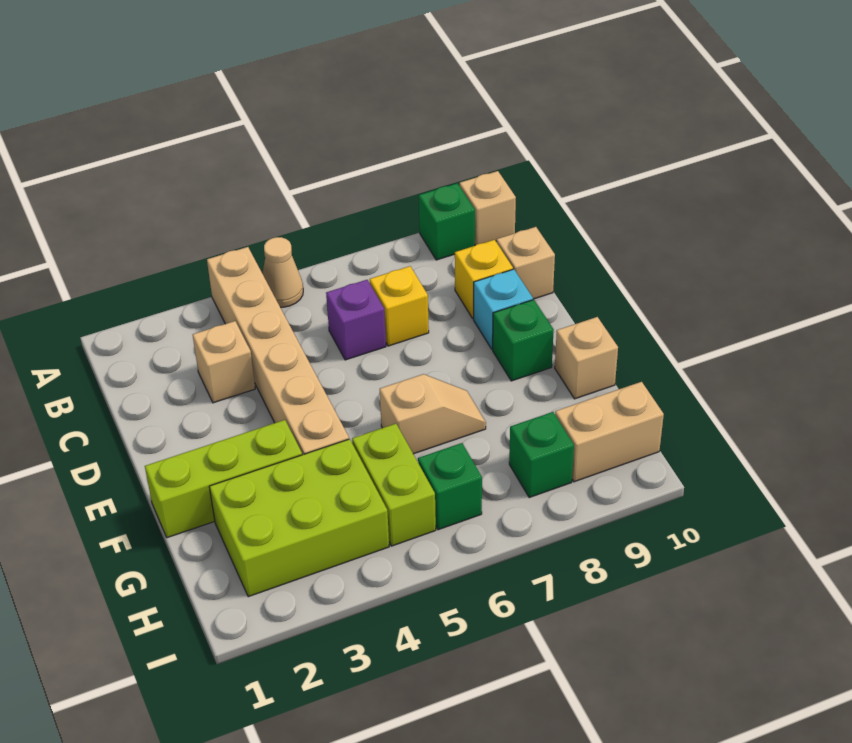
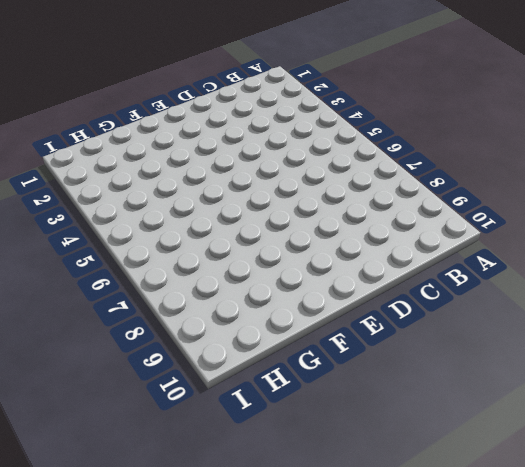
none -> tan brick A4:F4 level 1
none -> tan cone A5 level 1
none -> green brick A9 level 1

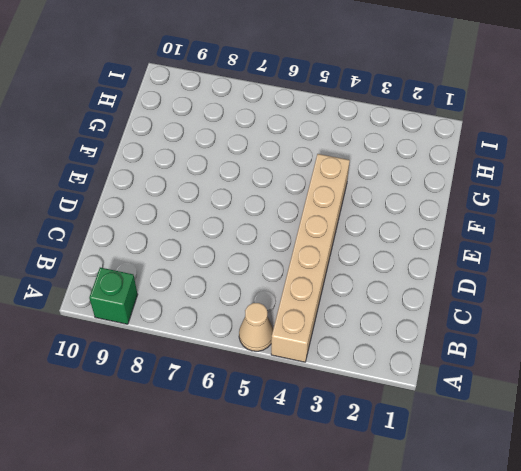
none -> tan brick A10 level 1
none -> tan brick C3 level 1
none -> purple brick C6 level 1

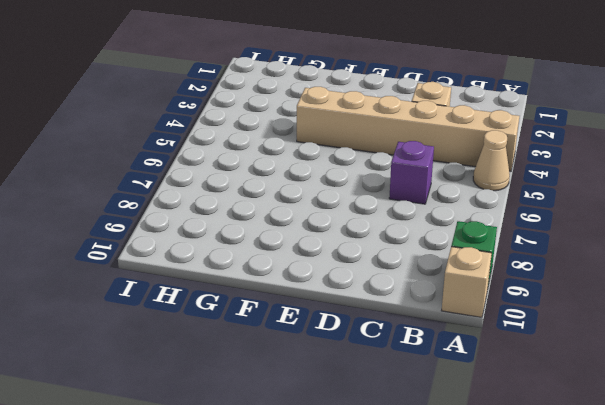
none -> yellow brick C7 level 1
none -> yellow brick C9 level 1
none -> tan brick C10 level 1

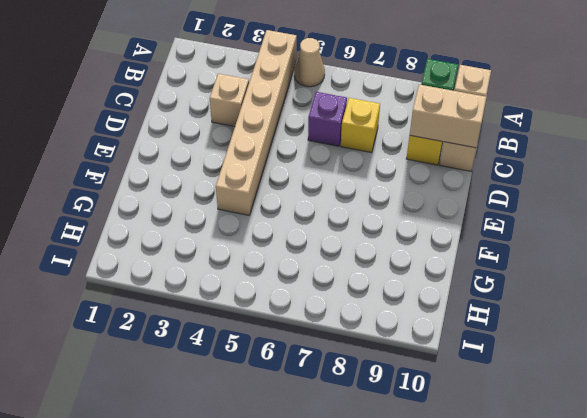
tan brick C9:C10 level 2 -> tan brick H9:H10 level 1
none -> cyan brick D9 level 1
none -> green brick E9 level 1
none -> lime brick F1:F3 level 1

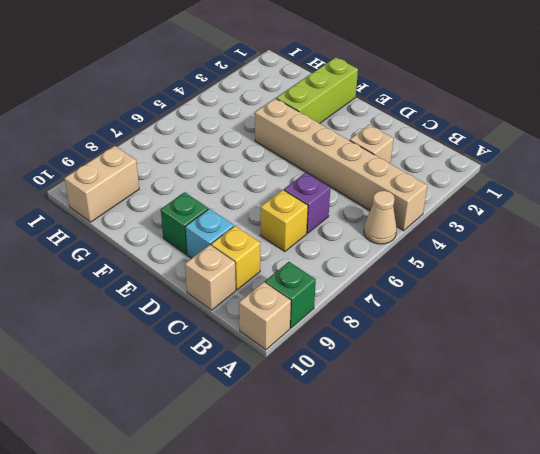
none -> tan slope F6:F7 level 1 top 6
none -> tan brick F10 level 1
none -> lime brick G2:H4 level 1

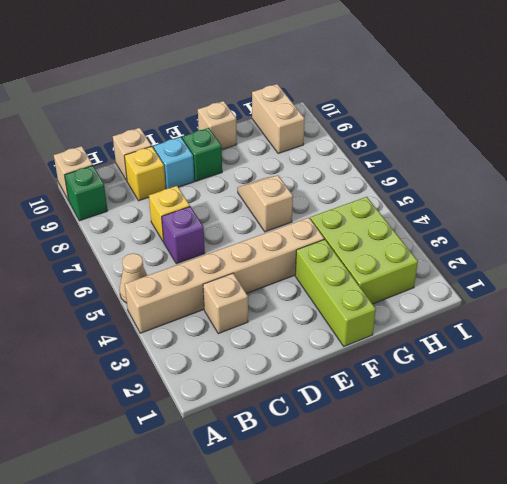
none -> lime brick G5:H5 level 1
none -> green brick H6 level 1
none -> green brick H8 level 1

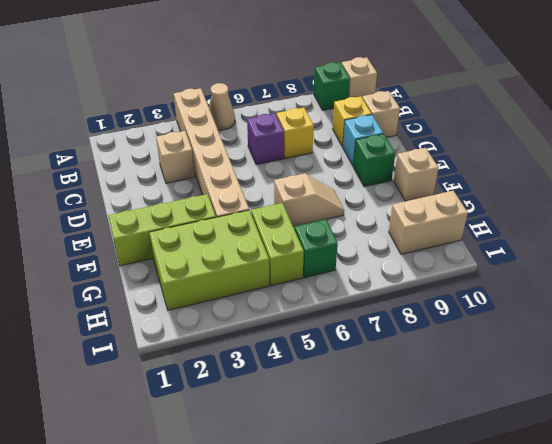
none -> green brick H8 level 1

